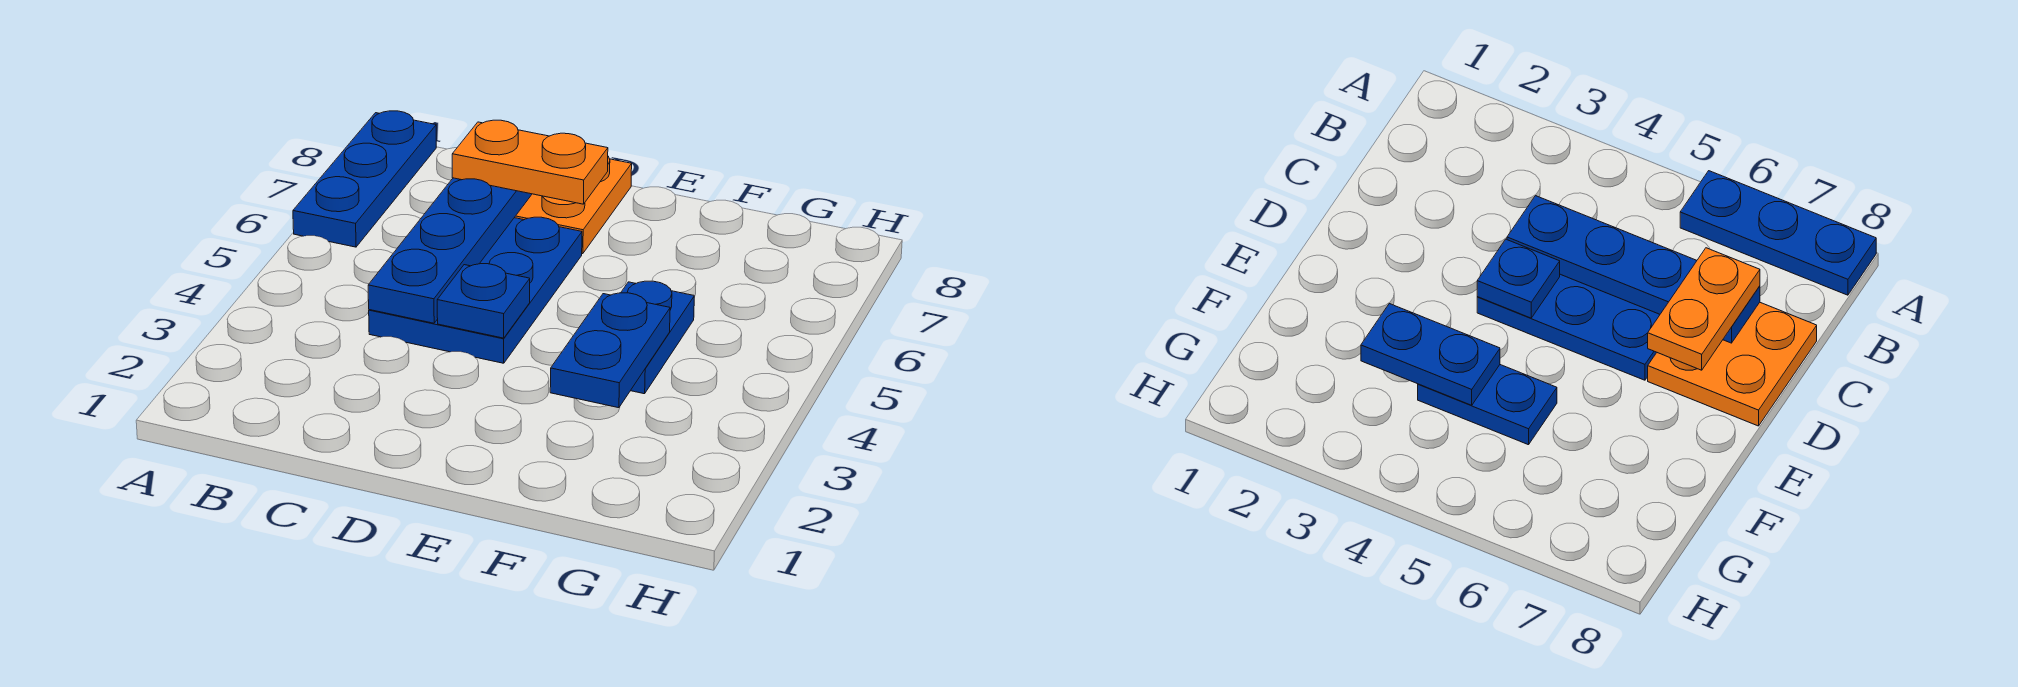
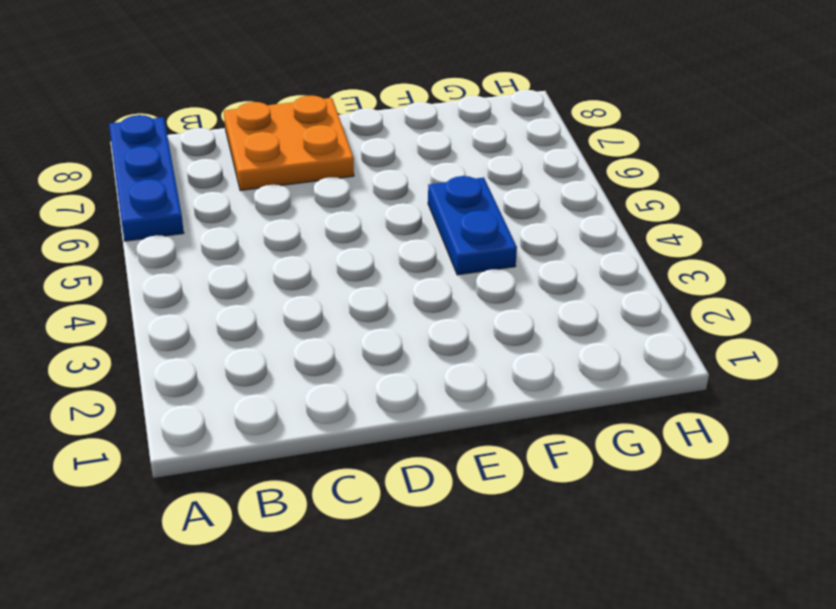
none -> blue plate C4:D6 level 1
none -> blue plate C4:C7 level 2

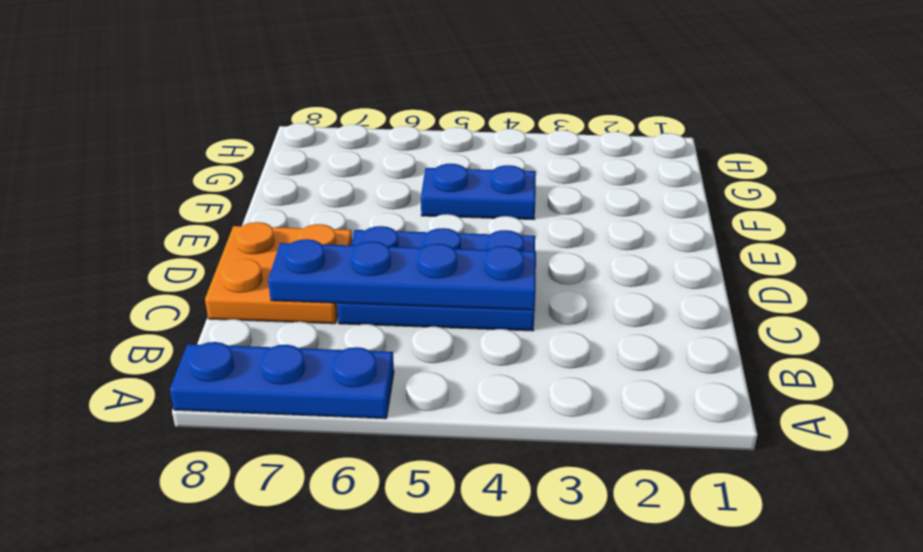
none -> blue plate D4 level 2
none -> blue plate F3:F4 level 2

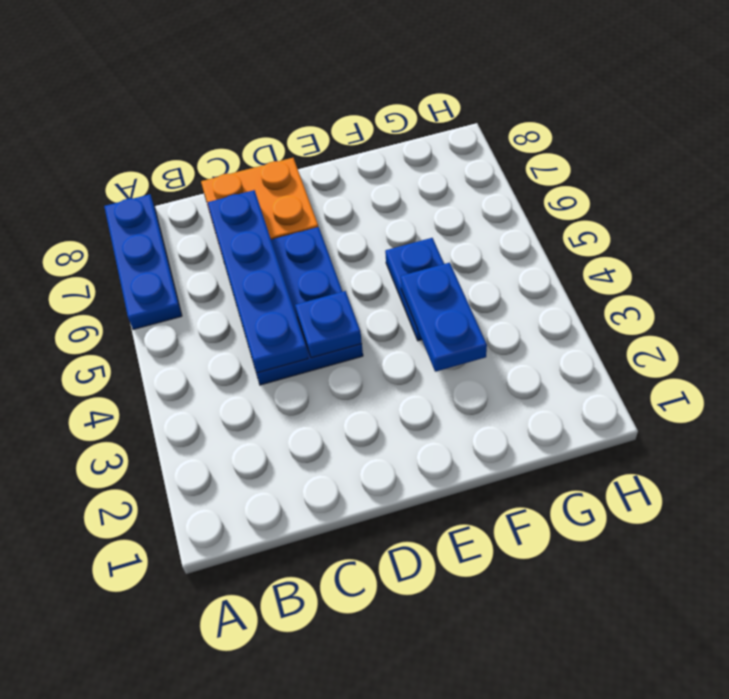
none -> orange plate C7:D7 level 3

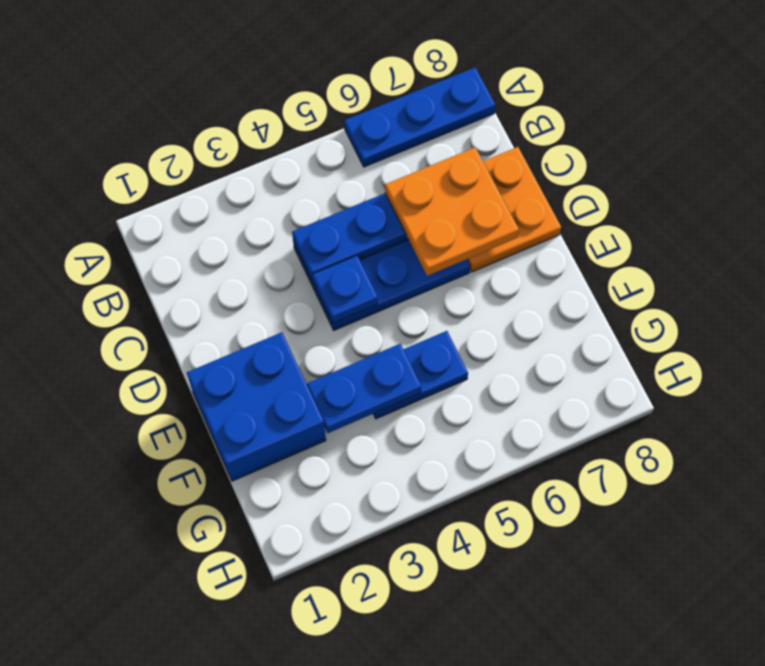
orange plate C6:D7 level 3 -> orange plate C7:D7 level 3
blue brick E1:F2 level 1 -> none

